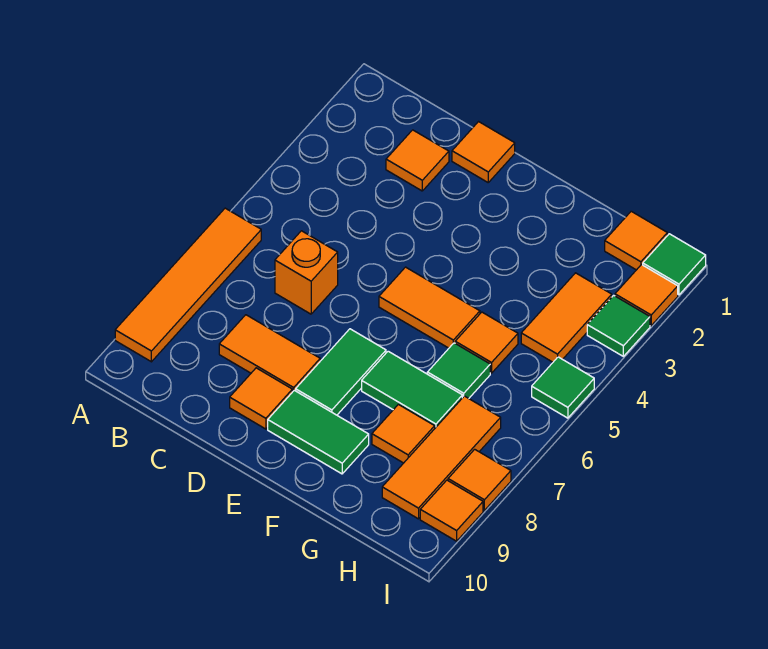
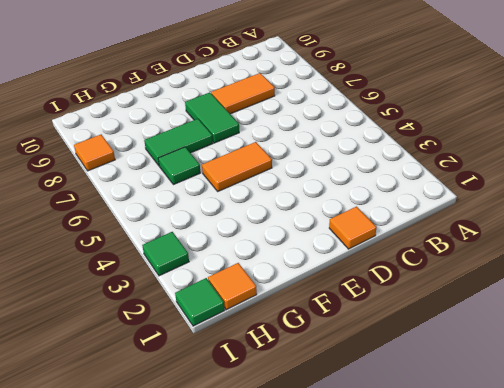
none -> orange tile A6:A9 level 1
none -> orange tile C2 level 1
none -> orange brick C6 level 1

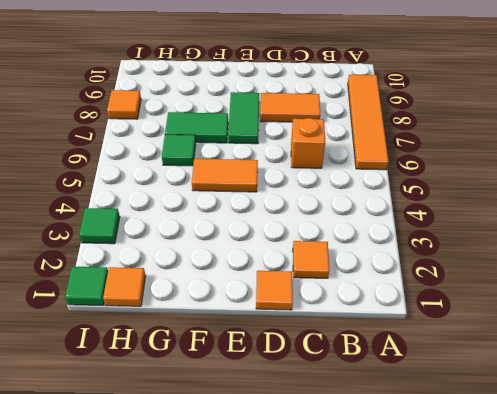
none -> orange tile D9 level 1
none -> green tile E9:F9 level 1
none -> orange tile G5 level 1

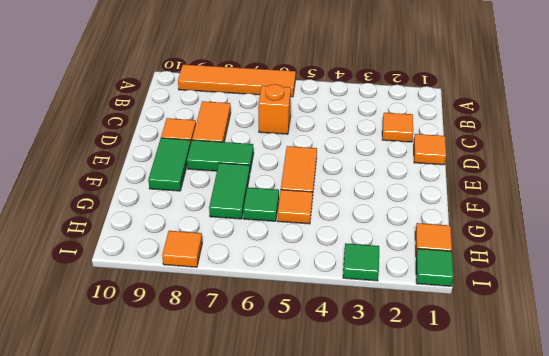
none -> orange tile G8 level 1
none -> orange tile H3:H4 level 1
none -> orange tile H7:H9 level 1

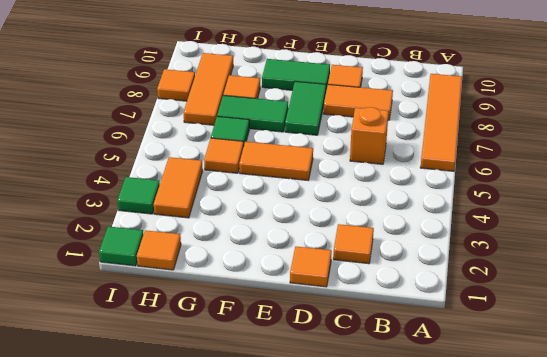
none -> orange tile I2 level 1
none -> green tile I5 level 1
none -> orange tile I9 level 1

